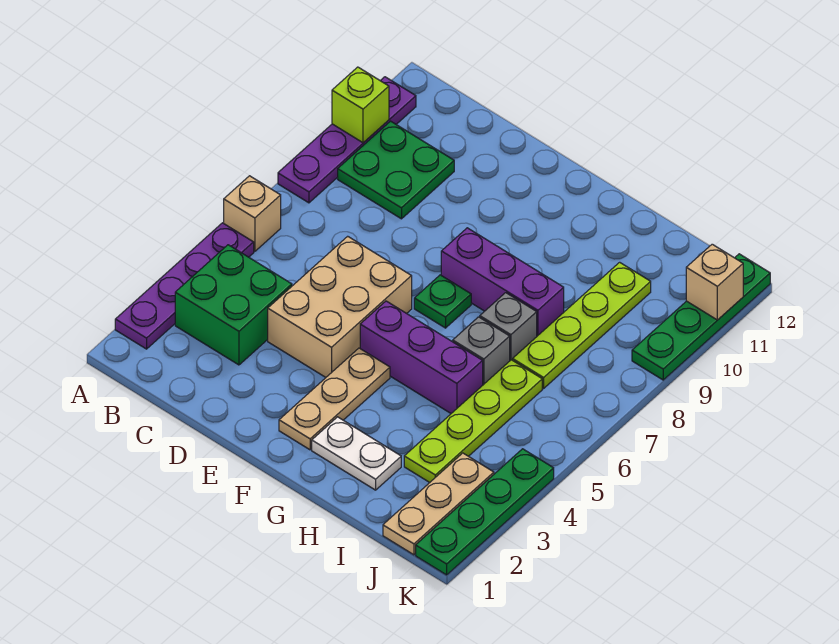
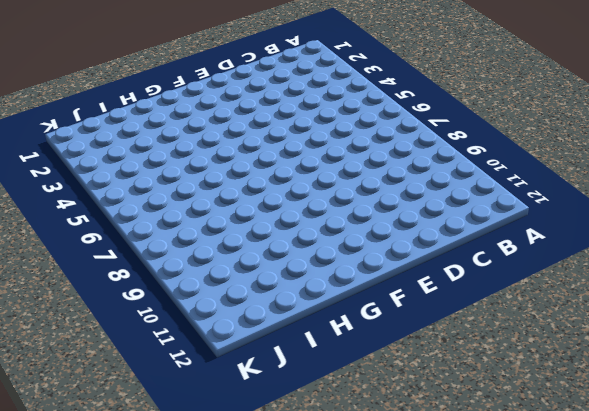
none -> purple plate A2:A5 level 1
none -> tan brick A6 level 1
none -> purple plate A8:A11 level 1

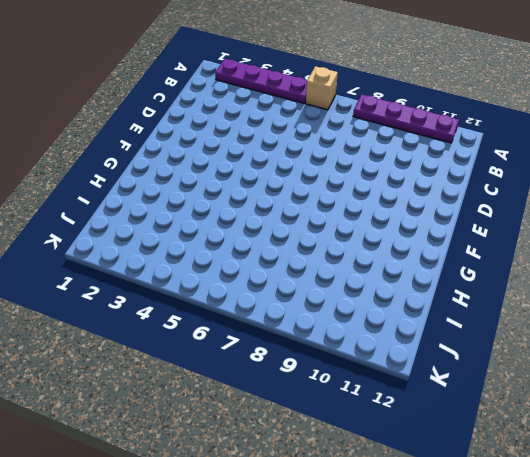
none -> green brick B3:C4 level 1
none -> green plate B9:C10 level 1
none -> tan brick D4:E6 level 1

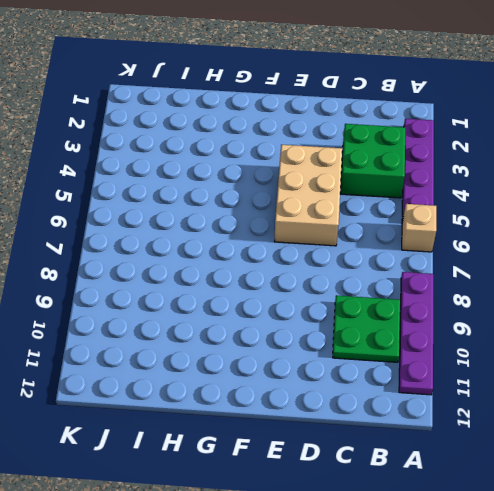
none -> tan plate F2:F4 level 1
none -> purple brick F5:H5 level 1
none -> green plate F7 level 1

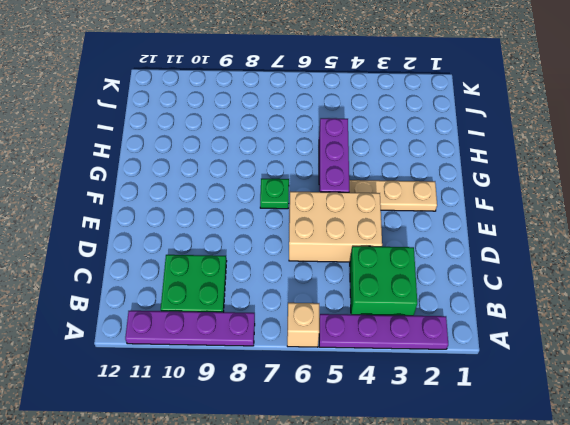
none -> purple brick F8:H8 level 1
none -> white plate G2:H2 level 1
none -> grey brick H6 level 1

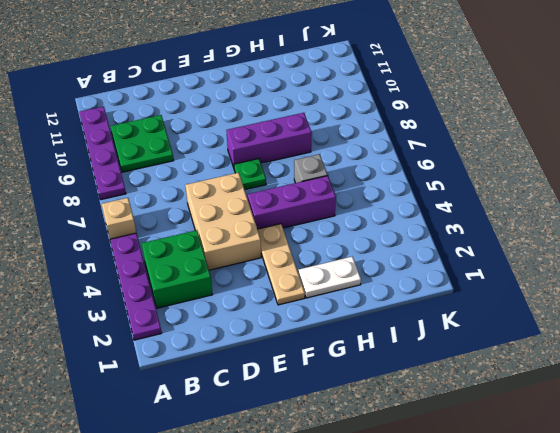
none -> grey brick H7 level 1
none -> lime plate I3:I6 level 1
none -> lime plate I7:I10 level 1

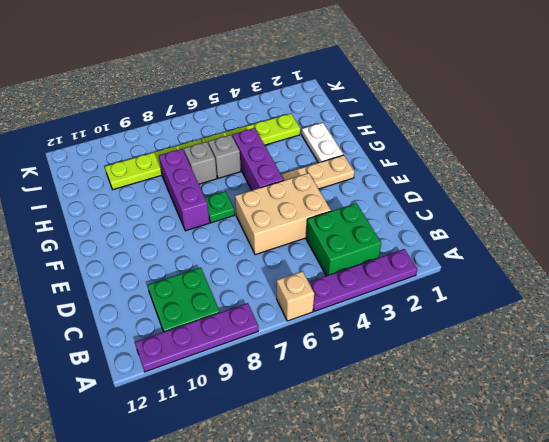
none -> tan plate J1:J3 level 1
none -> green plate K1:K4 level 1
none -> green plate K9:K12 level 1

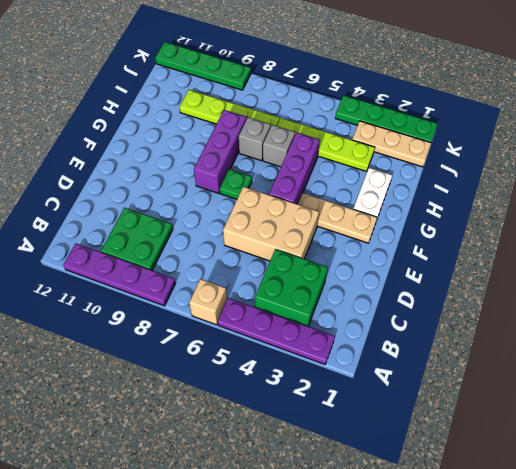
none -> lime brick A10 level 2
none -> tan brick K11 level 2

